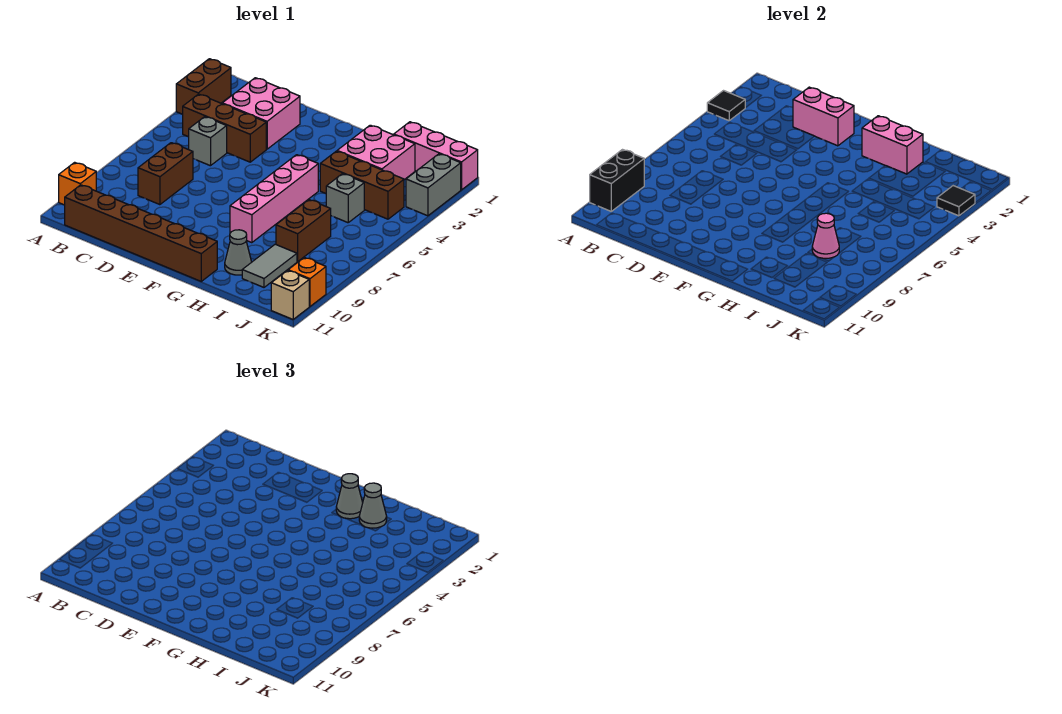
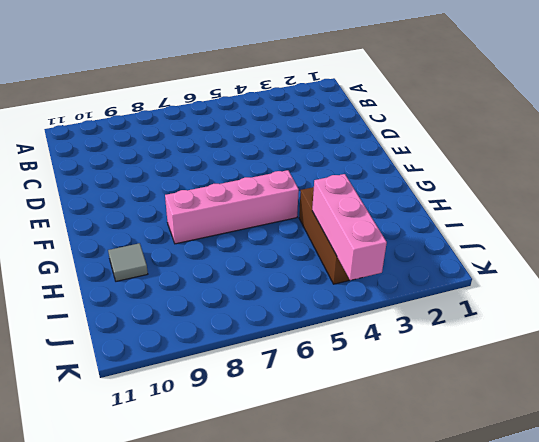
grey tile H10 level 1 -> grey cone H10 level 1
pink brick I4:K4 level 2 -> pink brick I1:K1 level 1
none -> brown brick A2:A3 level 1
none -> orange brick A10 level 1
none -> brown brick B4:D4 level 1

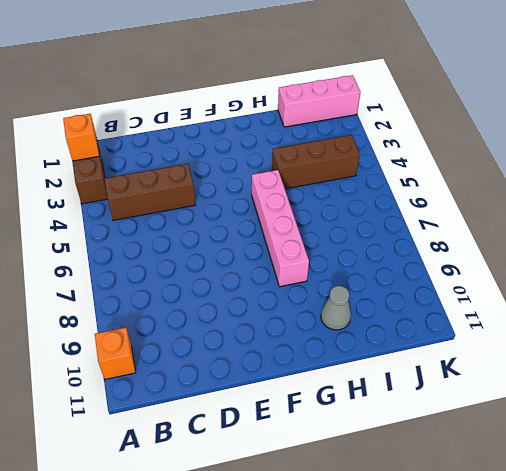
orange brick A2 level 2 -> orange brick K10 level 1
none -> brown brick B11:G11 level 1
none -> pink brick C2:D3 level 1
none -> grey brick C5 level 1

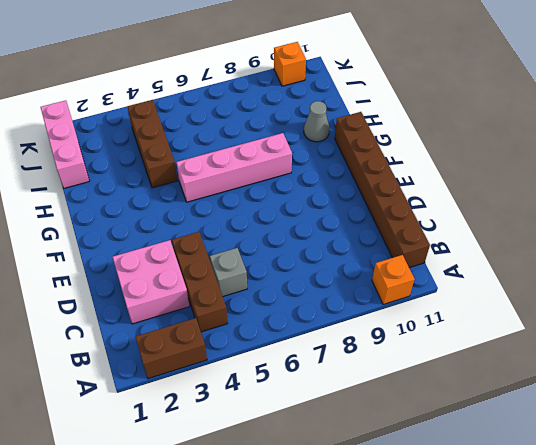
none -> brown brick C7:C8 level 1
none -> pink brick H2:I3 level 1
none -> grey brick I5 level 1

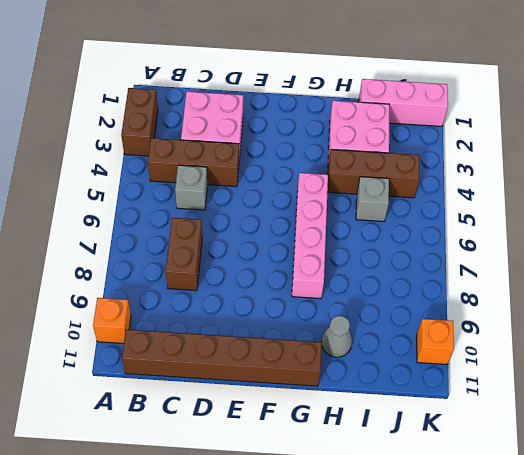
none -> brown brick I7:I8 level 1
none -> grey tile I9:I10 level 1
none -> grey brick K2:K3 level 1

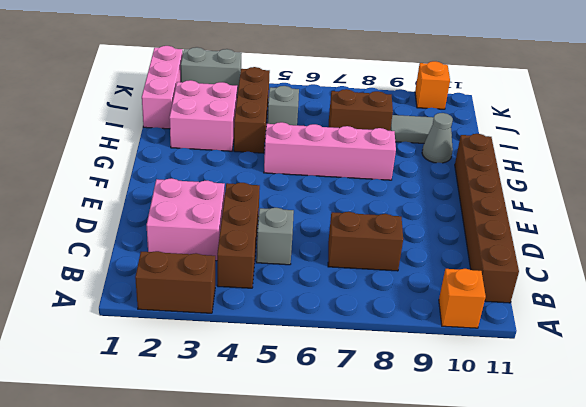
none -> tan brick K11 level 1
none -> black tile A3 level 2
none -> black brick A9:A10 level 2

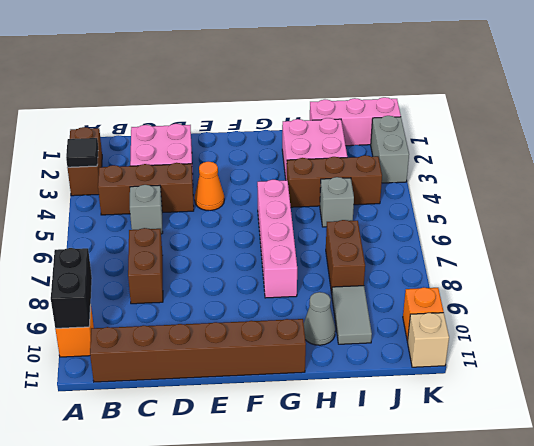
orange cone E4 level 1 -> none
none -> pink brick D2:E2 level 2
none -> pink brick G2:H2 level 2
none -> pink cone I8 level 2

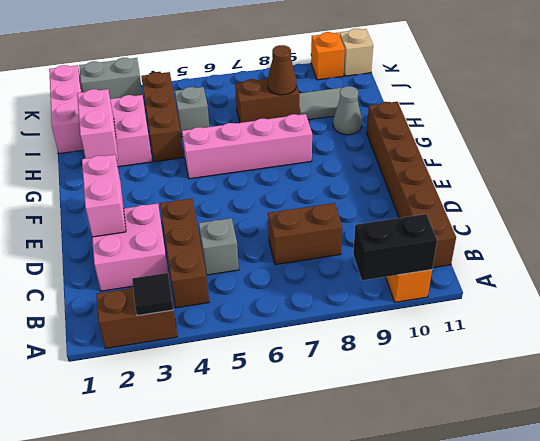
brown cone I8 level 2 -> pink cone I8 level 2
none -> black tile K3 level 2
none -> grey cone G2 level 3
none -> grey cone H2 level 3

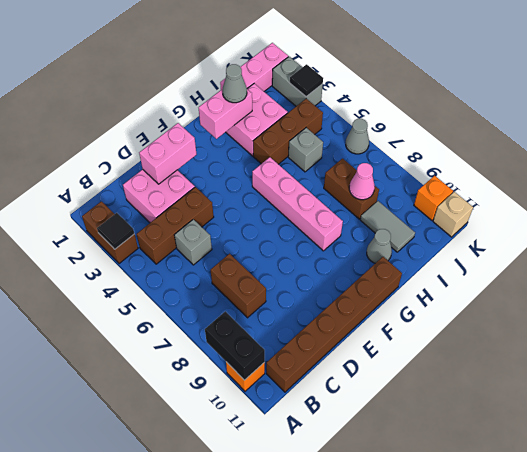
grey cone K6 level 1 -> grey cone G2 level 3

